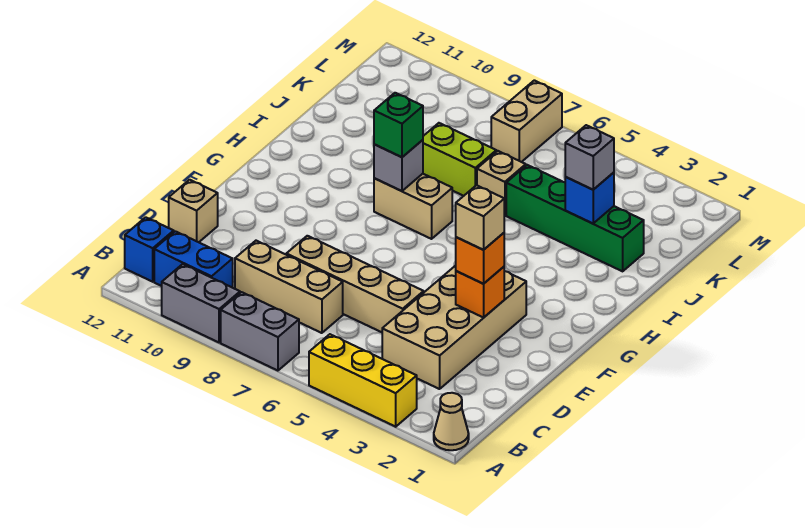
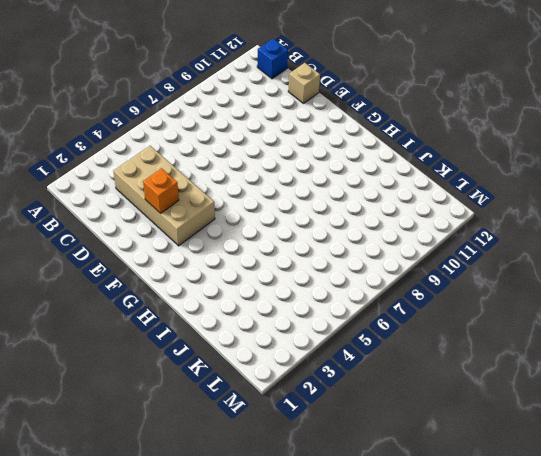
none -> tan cone A1 level 1
none -> yellow brick A3:A5 level 1
none -> grey brick A7:A8 level 1

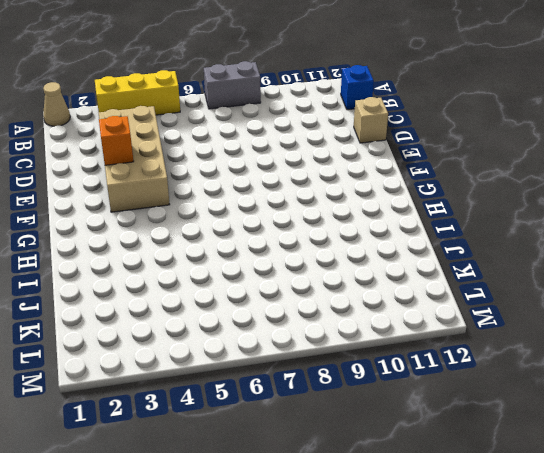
none -> grey brick A9:A10 level 1
none -> blue brick B10:B11 level 1
none -> tan brick C7:C9 level 1

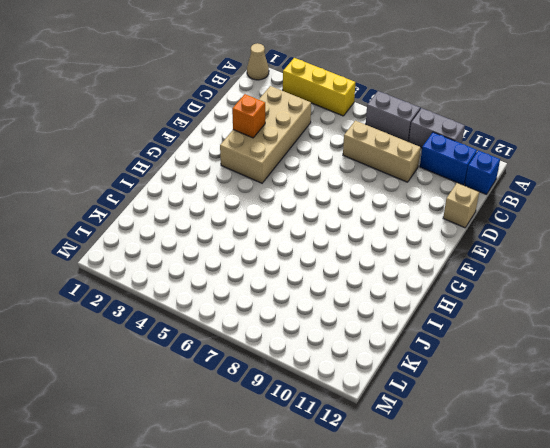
none -> tan brick D5:D8 level 1
none -> tan brick H7:H8 level 1
none -> green brick J2:J5 level 1

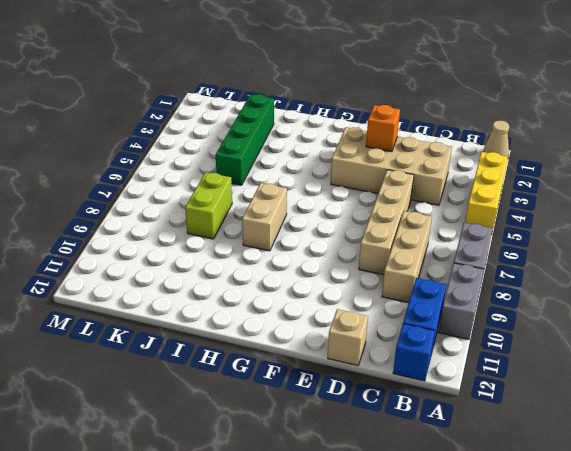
none -> tan brick J6 level 1
none -> tan brick L7:M7 level 1
none -> grey brick H8 level 2

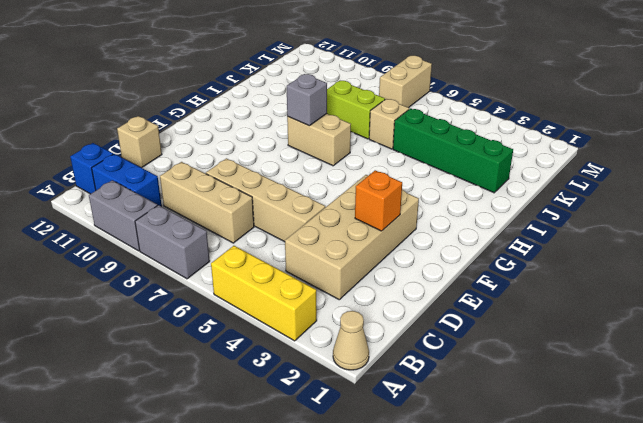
none -> blue brick J3 level 2
none -> orange brick E3 level 3
none -> green brick H8 level 3

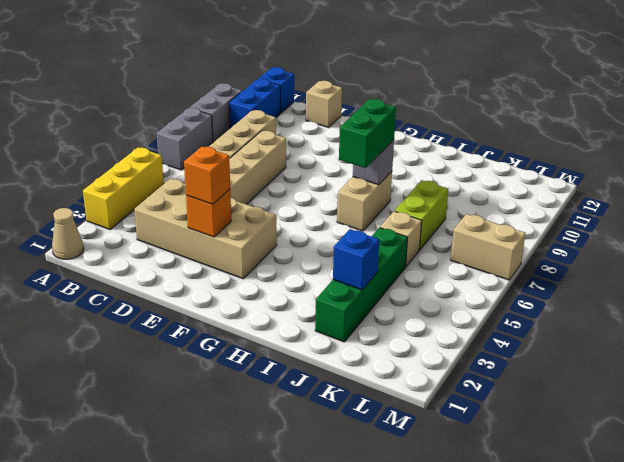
green brick H7:H8 level 3 -> green brick H8 level 3
none -> grey brick J3 level 3
none -> tan brick E3 level 4

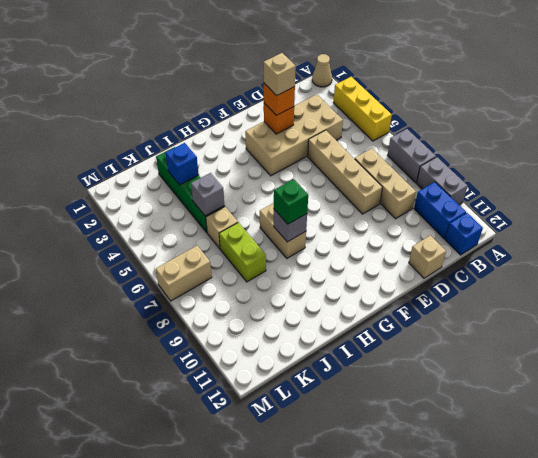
grey brick J5 level 2 -> grey brick J3 level 3

